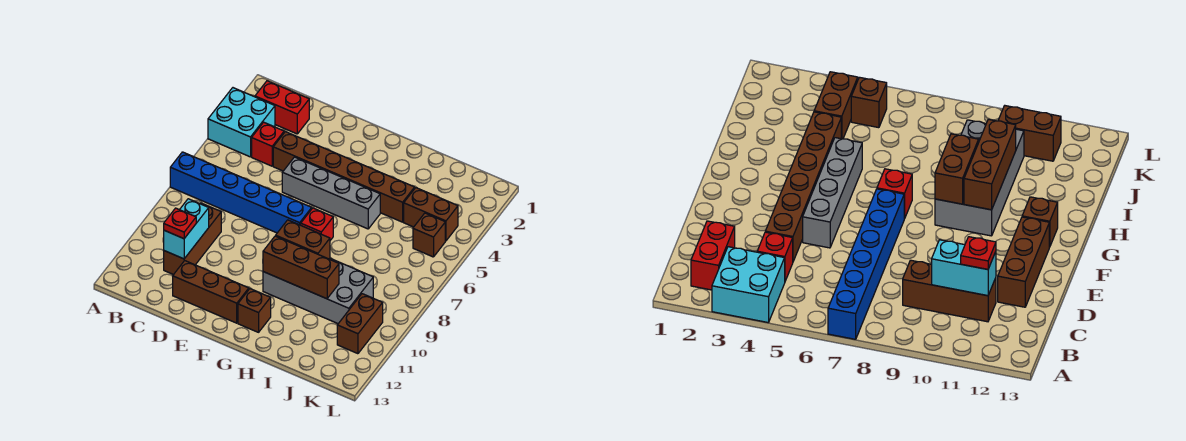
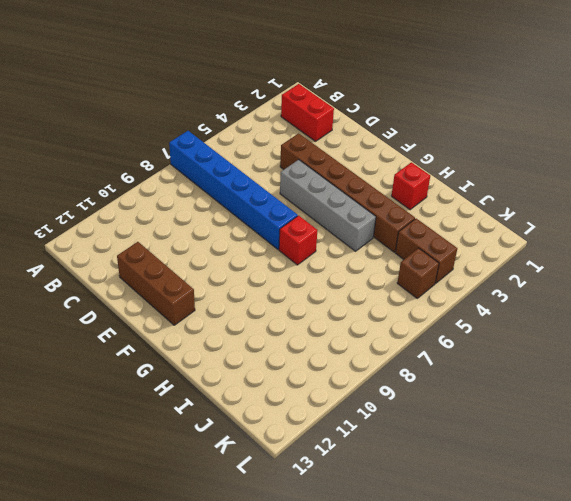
red brick H2 level 1 -> red brick C4 level 1
none -> cyan brick A3:B4 level 1
none -> brown brick C9:C11 level 1
none -> grey brick G9:J10 level 1

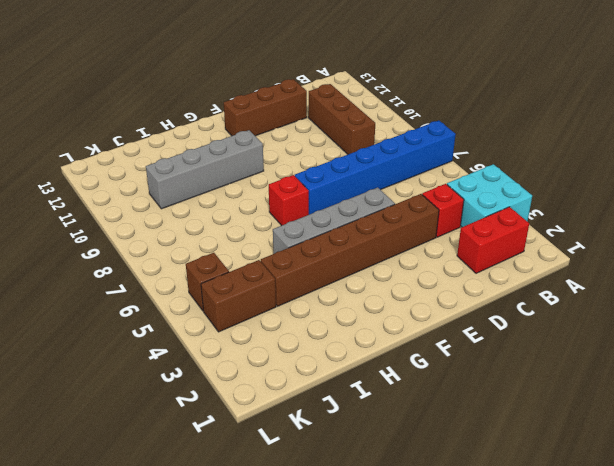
grey brick G10:J10 level 1 -> grey brick G9:J10 level 1
none -> brown brick G12 level 1
none -> brown brick K10:K11 level 1
none -> cyan brick C10:C11 level 2

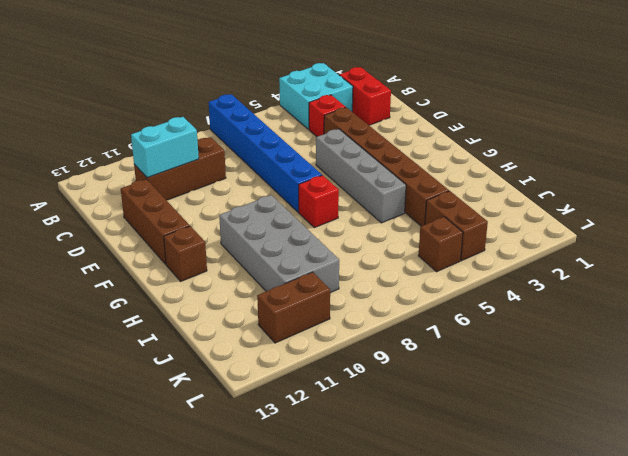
none -> brown brick G9:H9 level 2
none -> brown brick G10:I10 level 2
none -> red plate C11 level 3

